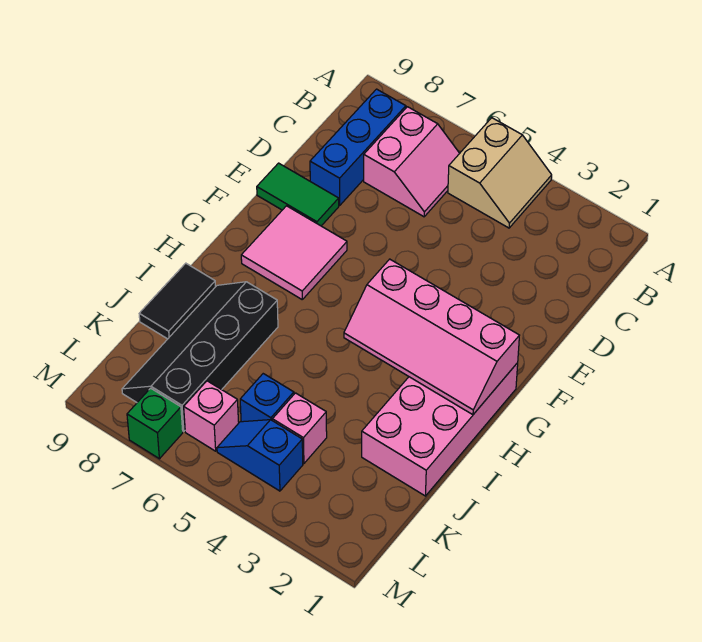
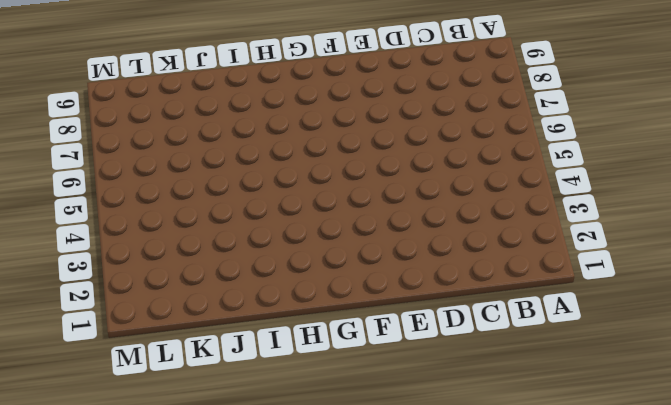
none -> tan slope A4:B5 level 1 top 5
none -> pink slope B6:C7 level 1 top 7
none -> blue brick B8:D8 level 1

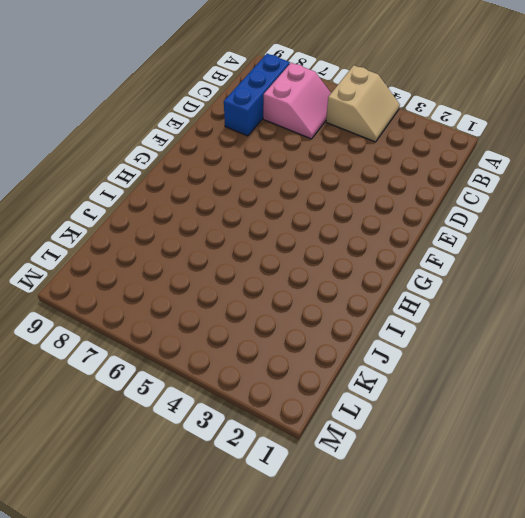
none -> green tile E8:E9 level 1
none -> pink tile F7:G8 level 1
none -> pink brick G1:J2 level 1

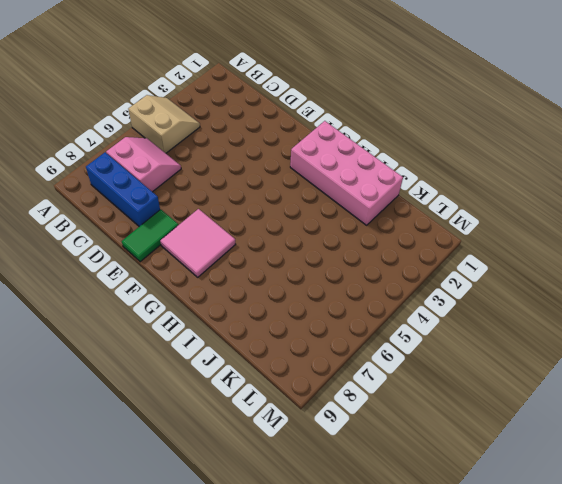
none -> black slope I7:L8 level 1 top 7
none -> black tile I9:J9 level 1
none -> pink brick K4 level 1

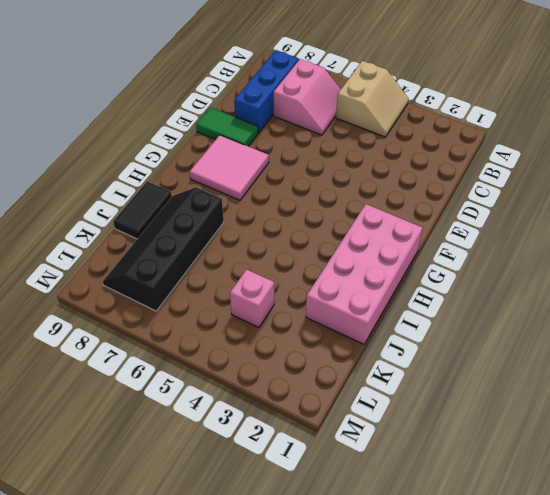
none -> blue brick K5 level 1
none -> blue slope L4:L5 level 1 top 4
none -> pink brick L6 level 1

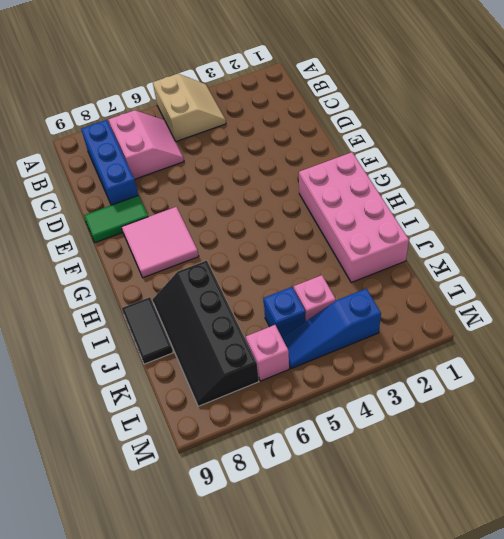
blue slope L3:L5 level 1 top 3 -> blue slope L4:L5 level 1 top 4
none -> green brick M7 level 1
none -> pink slope G1:H4 level 2 top G

